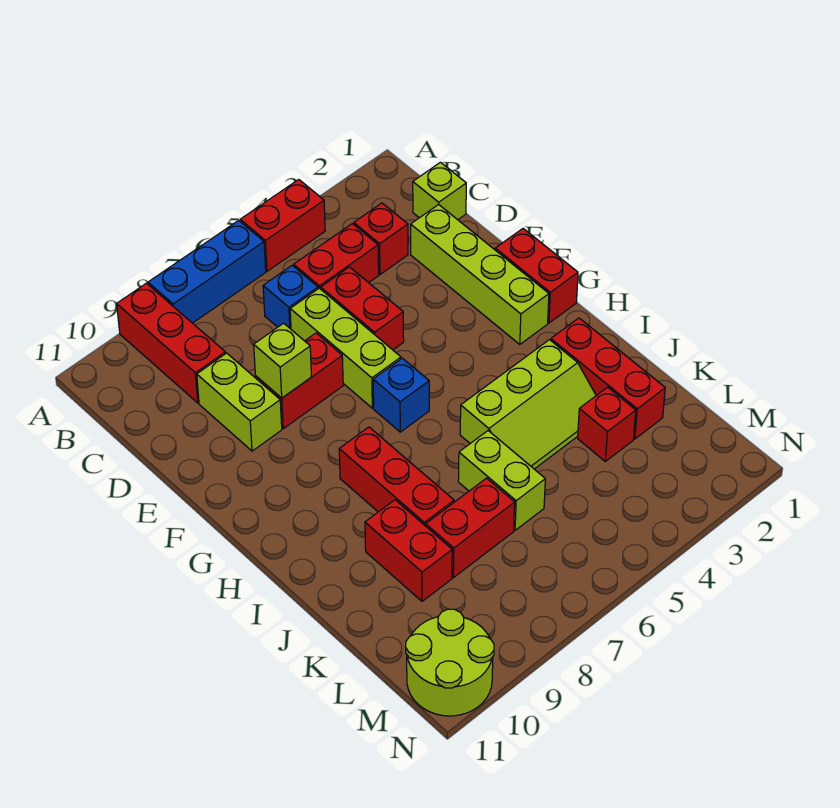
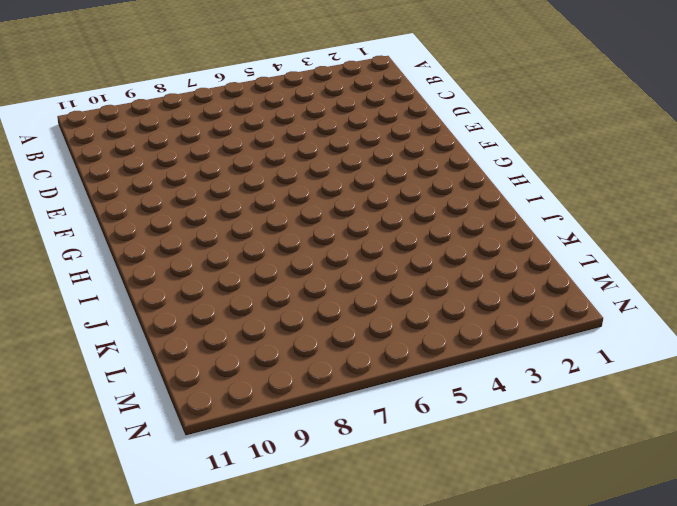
none -> red brick A4:A5 level 1
none -> blue brick A6:A8 level 1
none -> red brick A9:C9 level 1

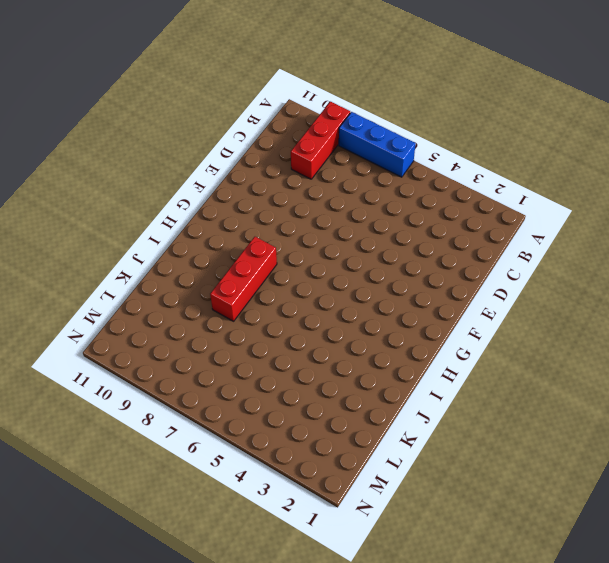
none -> red brick A4:A5 level 1
none -> lime brick C1 level 1
none -> red brick C3 level 1

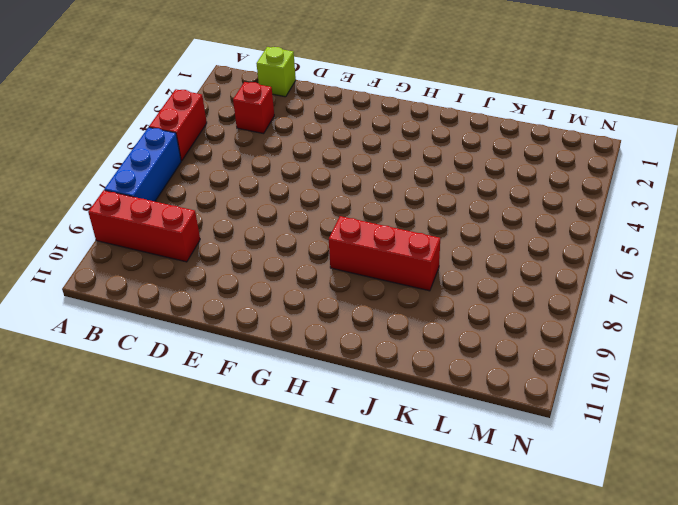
none -> red brick C4:C5 level 1
none -> blue brick C6 level 1
none -> lime brick D2:G2 level 1

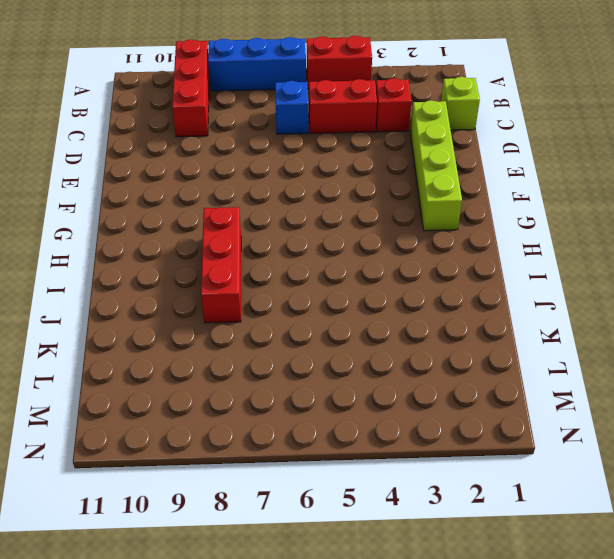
none -> red brick D5:E5 level 1
none -> lime brick D6:F6 level 1
none -> lime brick D9:E9 level 1

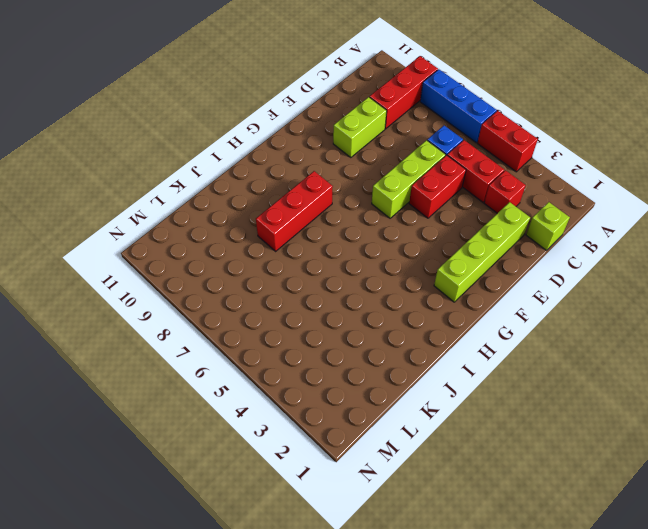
none -> red brick E7:E8 level 1
none -> red brick F1:G1 level 1
none -> blue brick G6 level 1

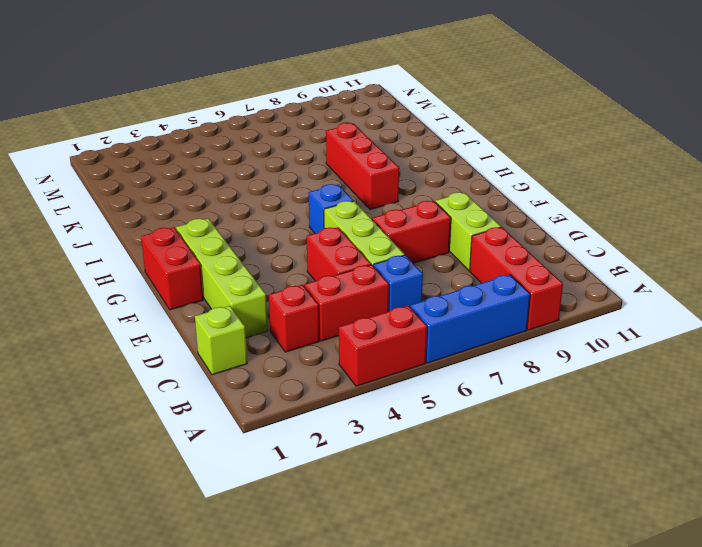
none -> red brick I2:K2 level 1
none -> lime slope I3:J5 level 1 top I
none -> lime brick J6:K6 level 1

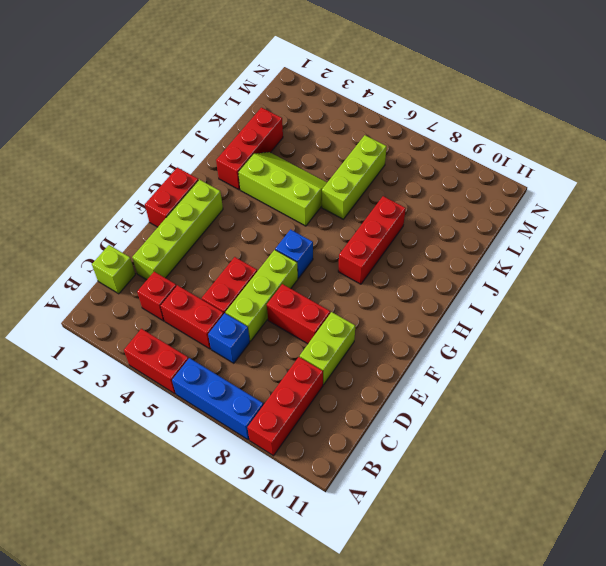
lime brick J6:L6 level 1 -> lime brick J6:K6 level 1
none -> red brick J9:K9 level 1
none -> red brick K3 level 1
none -> red brick K7:K8 level 1

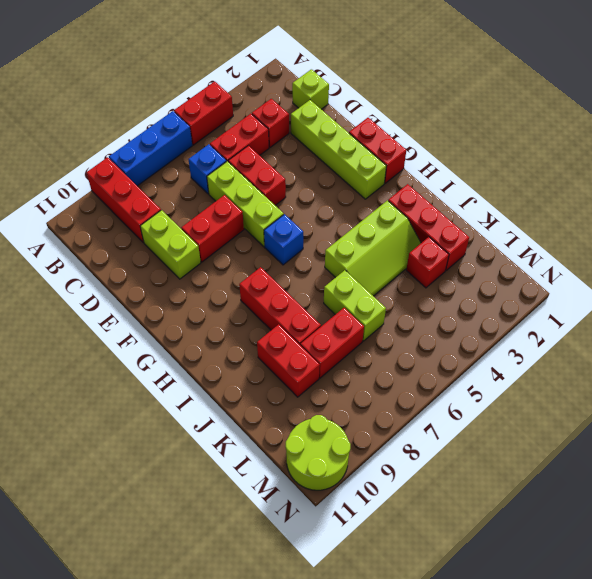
none -> lime brick E8 level 2

